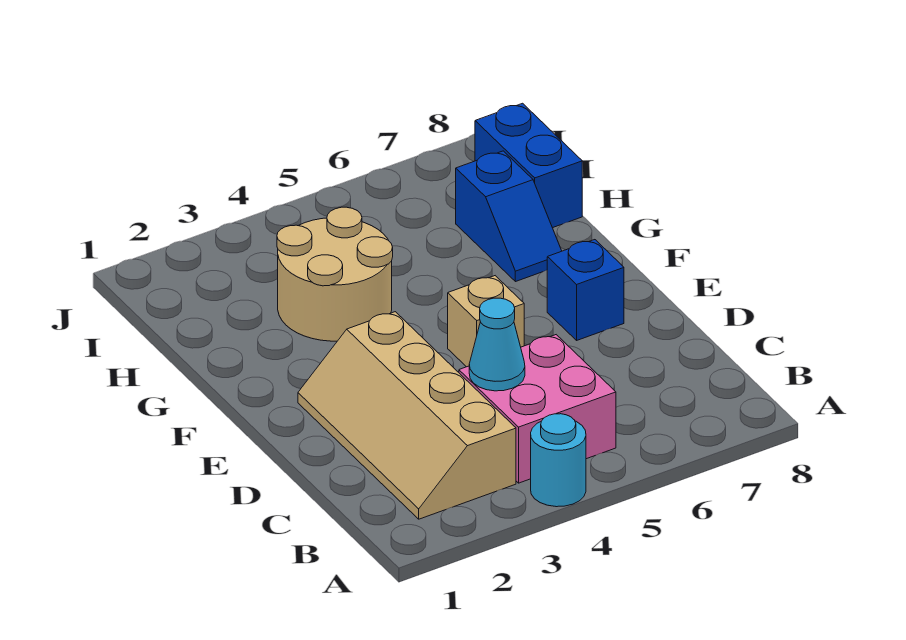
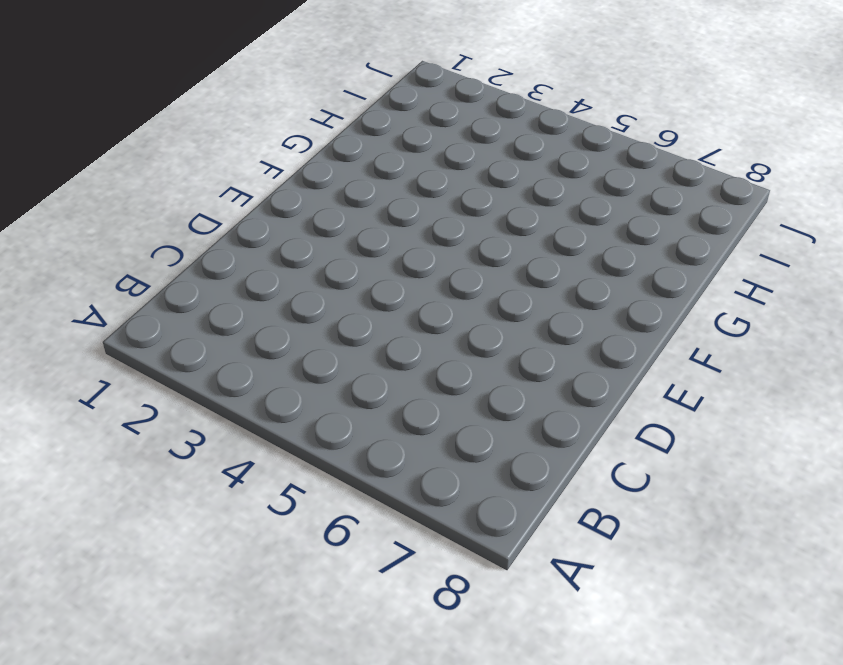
none -> cyan round brick A4 level 1
none -> tan slope B2:E3 level 1 top 3

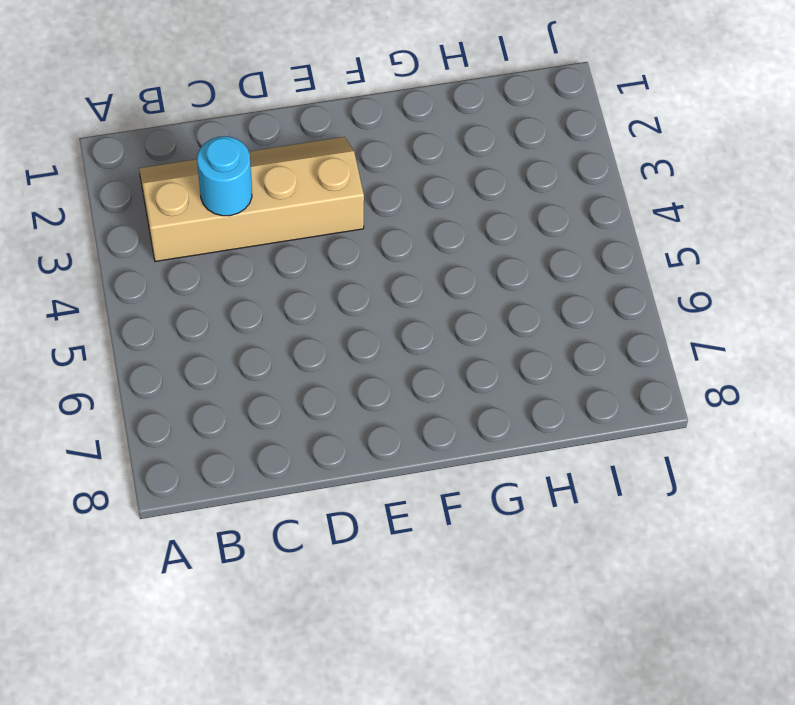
cyan round brick C3 level 2 -> cyan round brick A4 level 1
none -> pink brick B4:C5 level 1
none -> tan brick E5 level 1

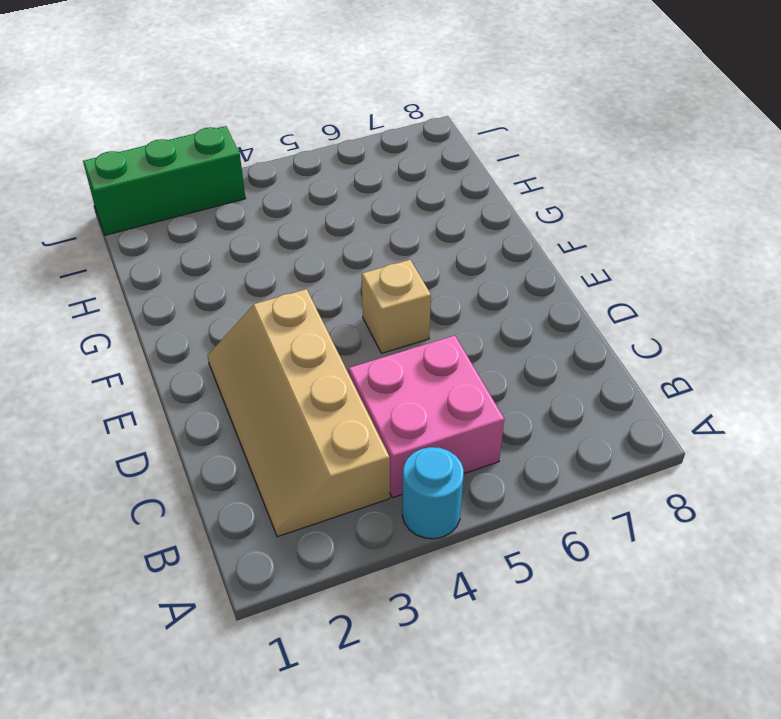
green brick J1:J3 level 1 -> none
none -> blue brick E7 level 1
none -> tan round brick G3:H4 level 1

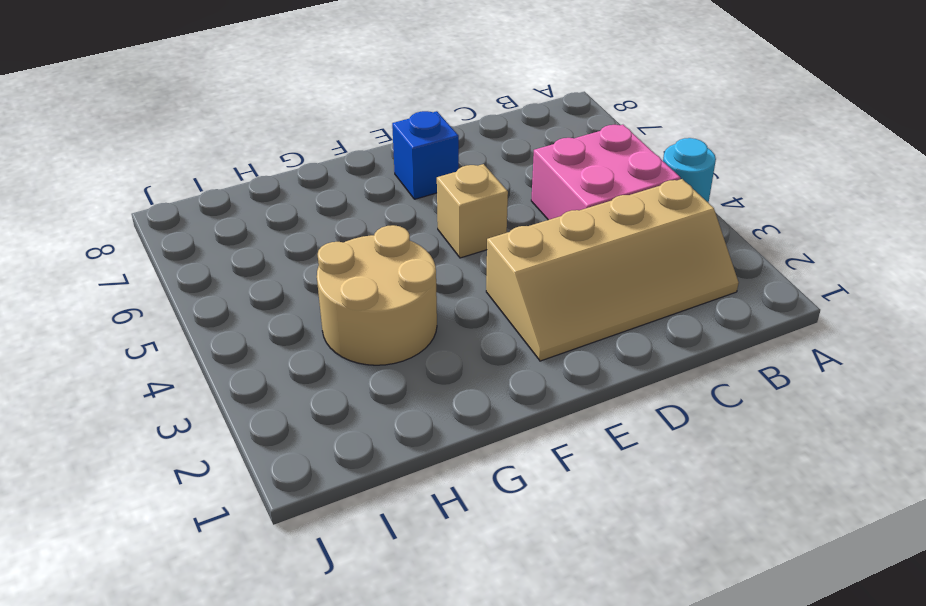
none -> blue slope G7:H7 level 1 top H
none -> blue brick H8:I8 level 1

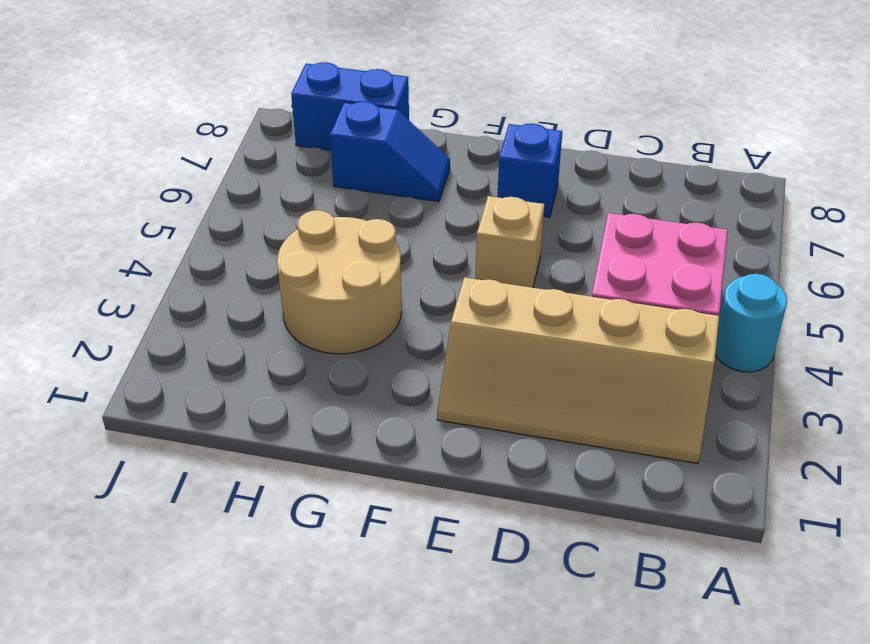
none -> cyan cone C4 level 2

